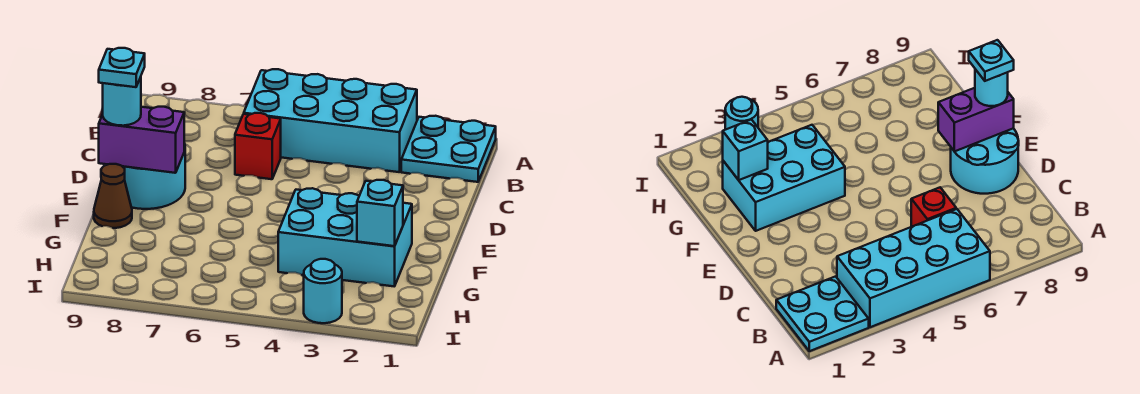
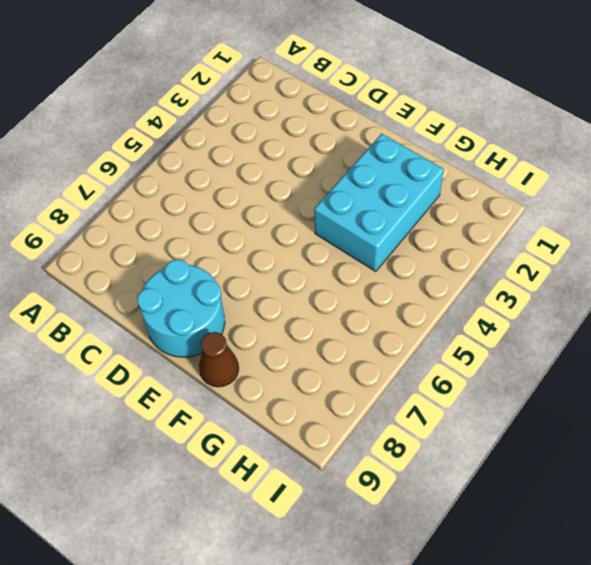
none -> cyan plate A1:B2 level 1
none -> cyan brick A3:B6 level 1

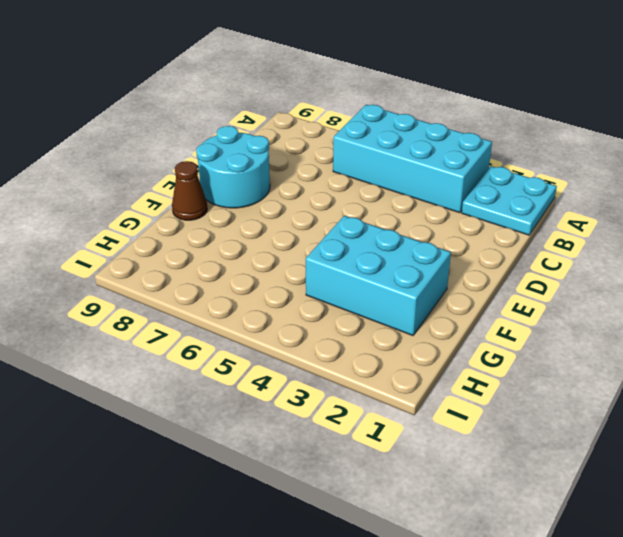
none -> red brick C6 level 1
none -> cyan round brick I3 level 1

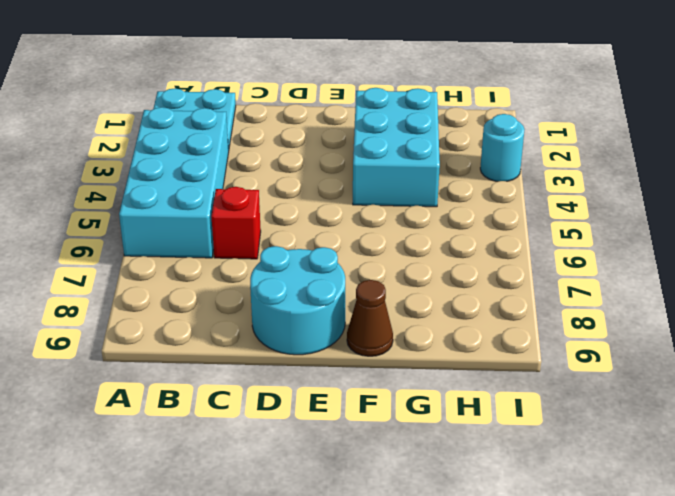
none -> purple brick E8:E9 level 2
none -> cyan brick G2 level 2

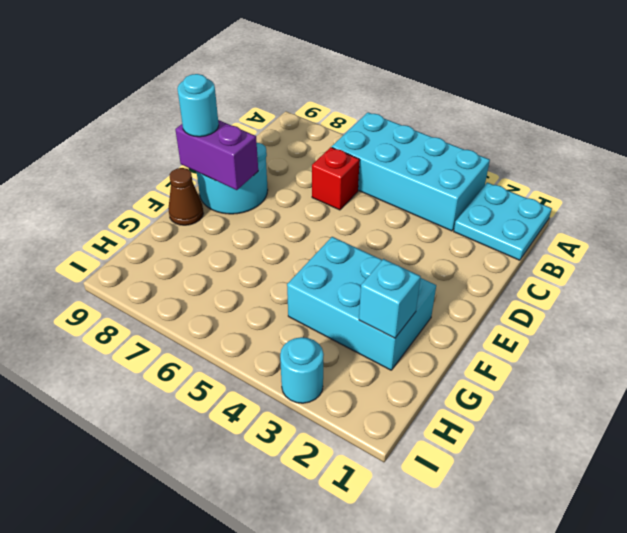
none -> cyan plate E9 level 4

